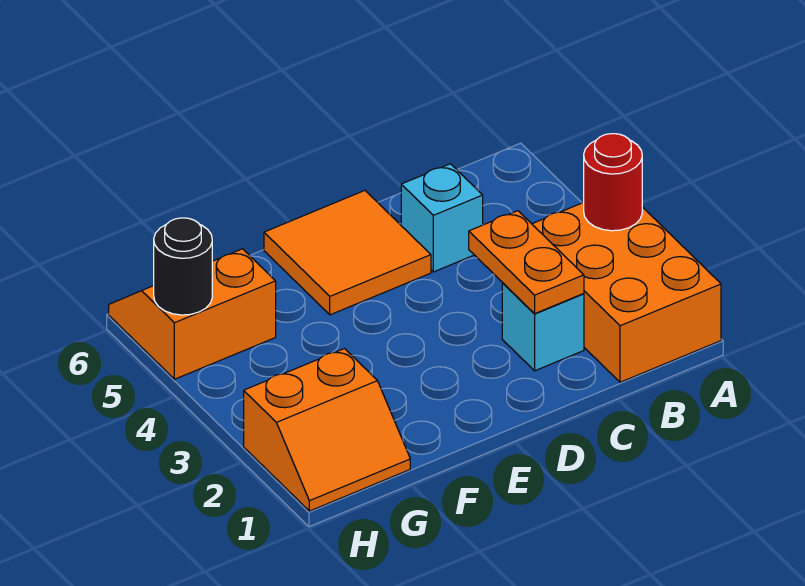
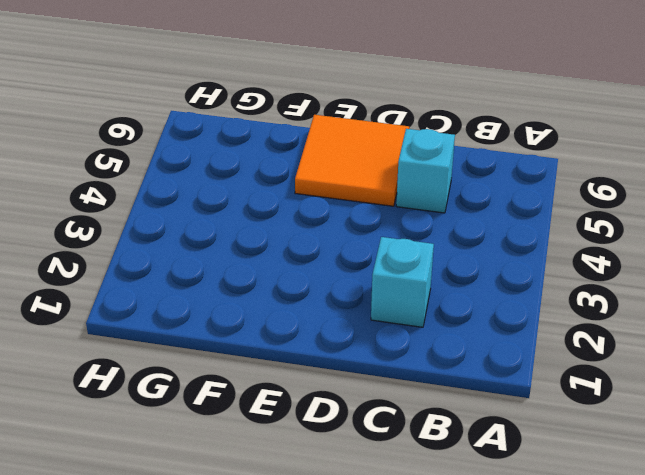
none -> orange brick A1:B3 level 1
none -> orange slope G1:H2 level 1 top 2

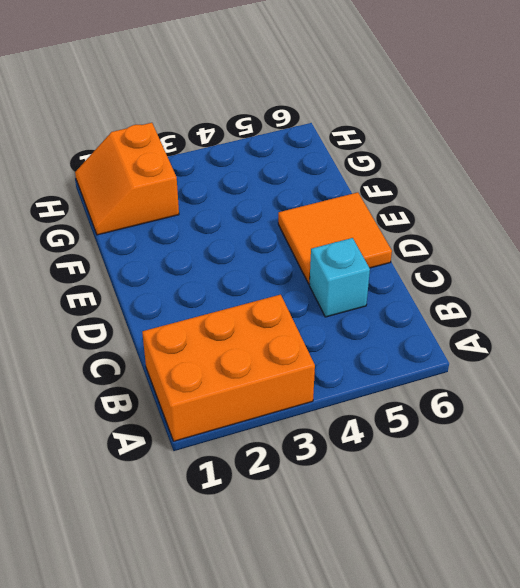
none -> cyan brick C2 level 1
none -> orange slope G5:H6 level 1 top 5

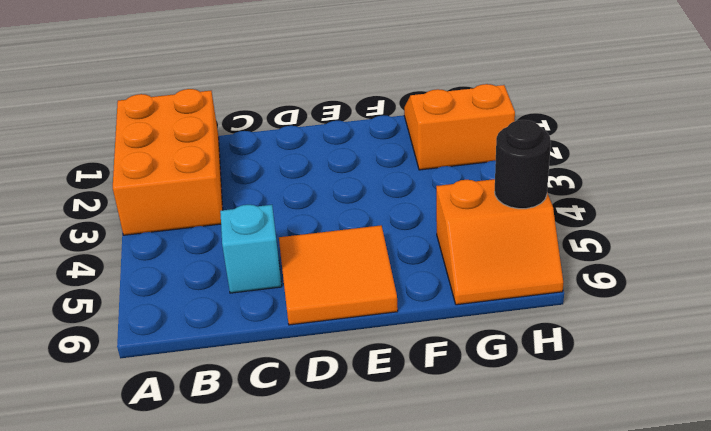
none -> cyan brick C2 level 1
none -> red round brick A3 level 2

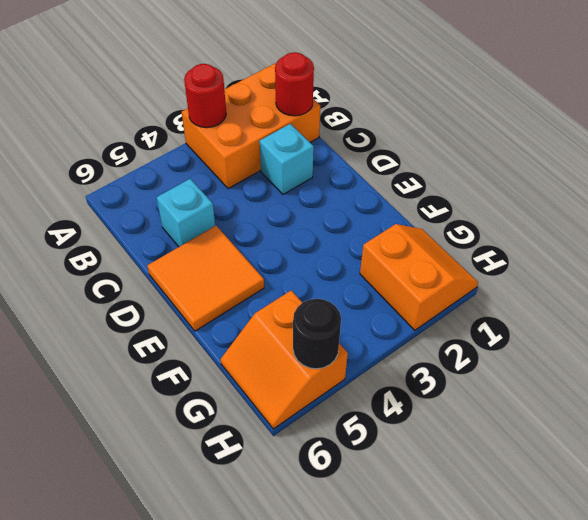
red round brick B1 level 2 -> none
none -> orange plate C2:C3 level 2

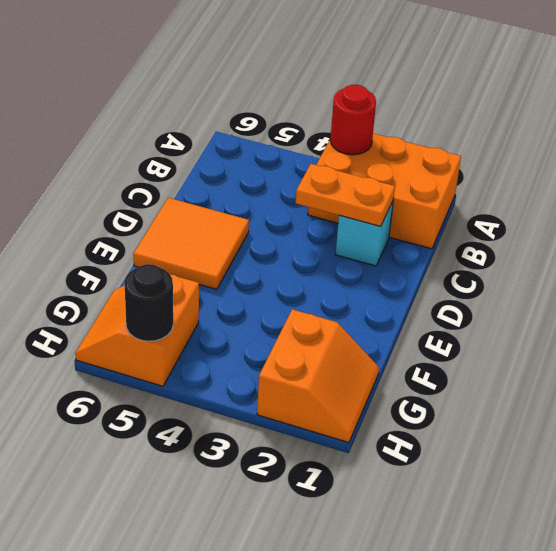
none -> cyan brick C5 level 1

